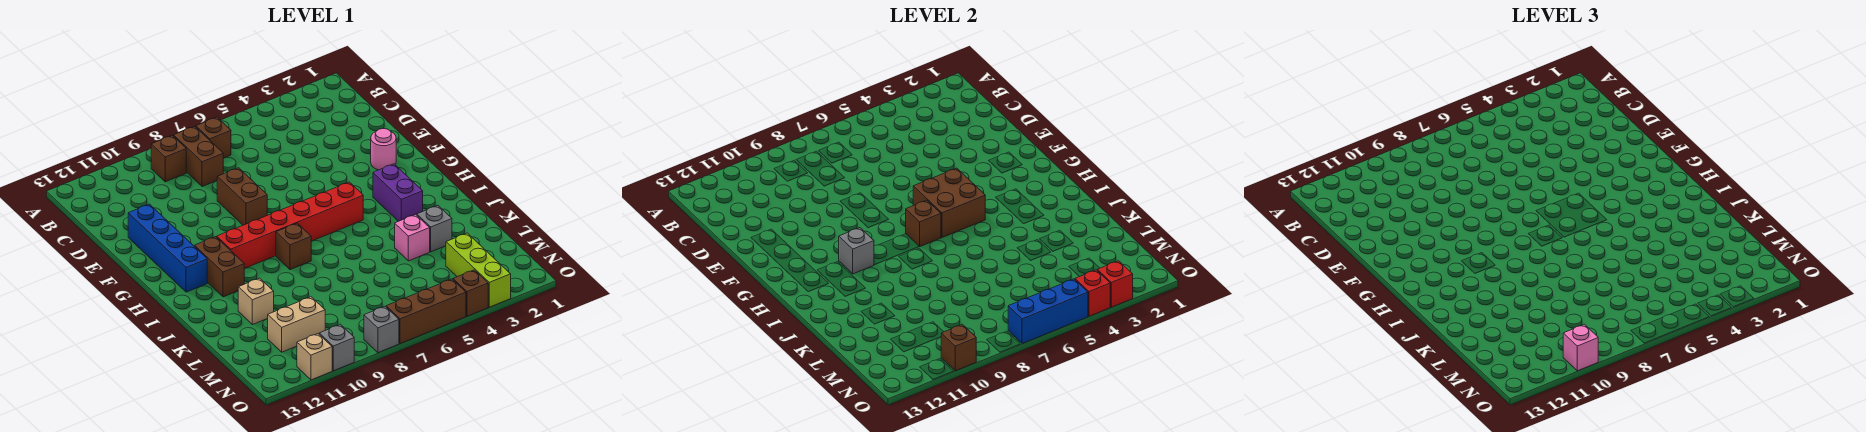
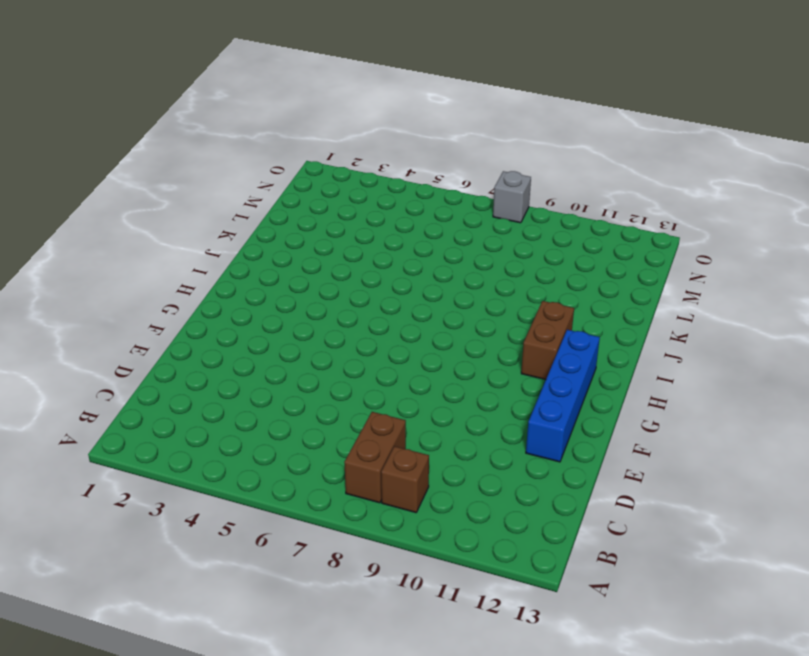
none -> brown brick B7 level 1
none -> brown brick E8:F8 level 1
none -> pink round brick F2 level 1

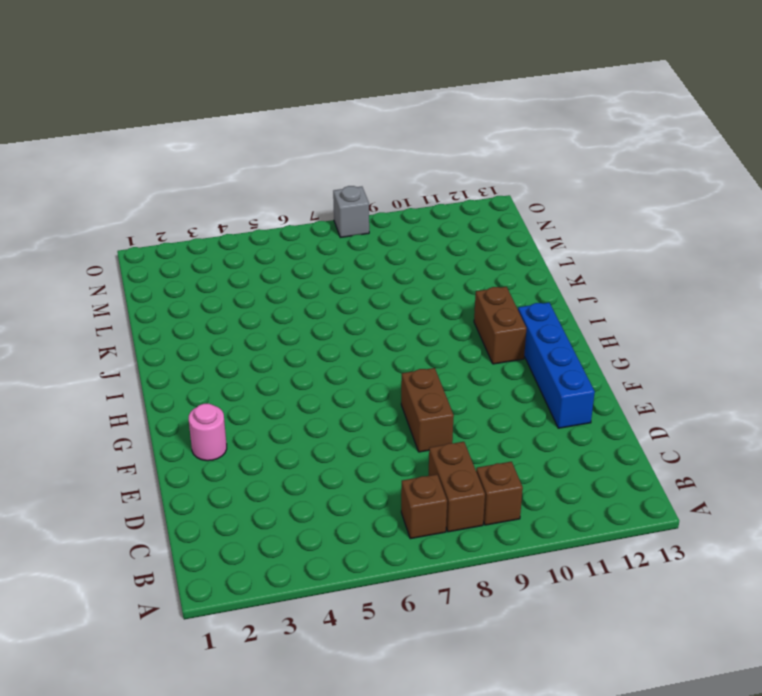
none -> purple brick H3:I3 level 1
none -> red brick H5:H10 level 1
none -> brown brick I8 level 1

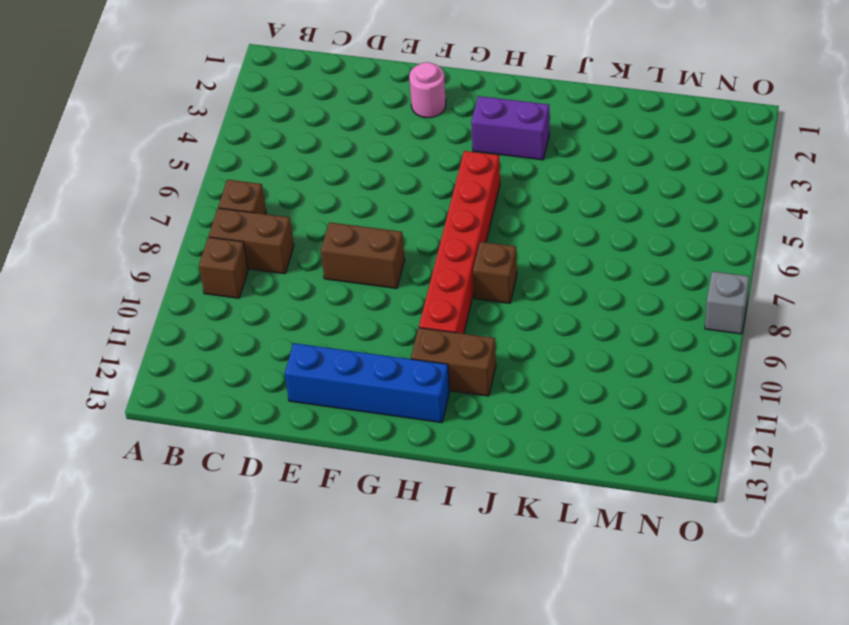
none -> grey brick K3 level 1
none -> pink brick K4 level 1
none -> tan brick K11 level 1

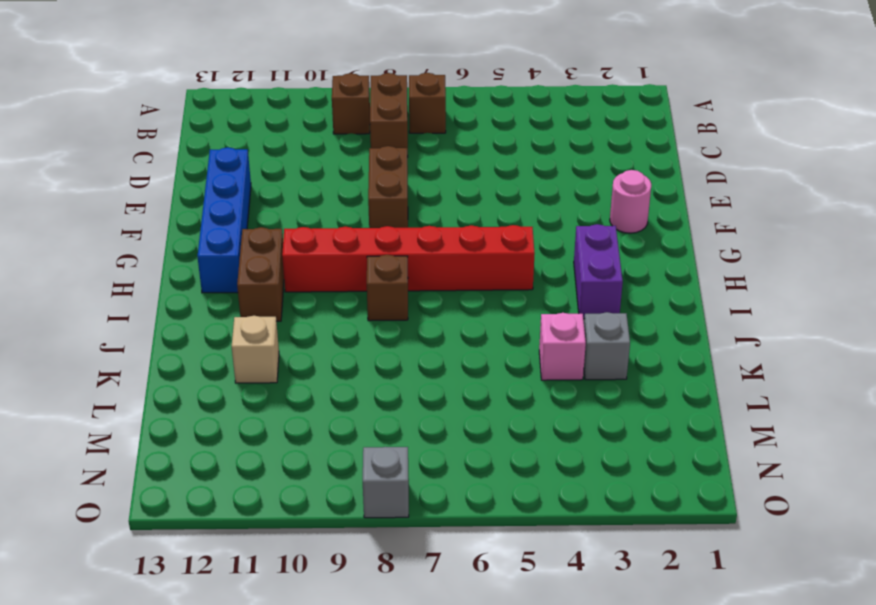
none -> lime brick M3:O3 level 1
none -> tan brick M10:M11 level 1
none -> brown brick O4 level 1

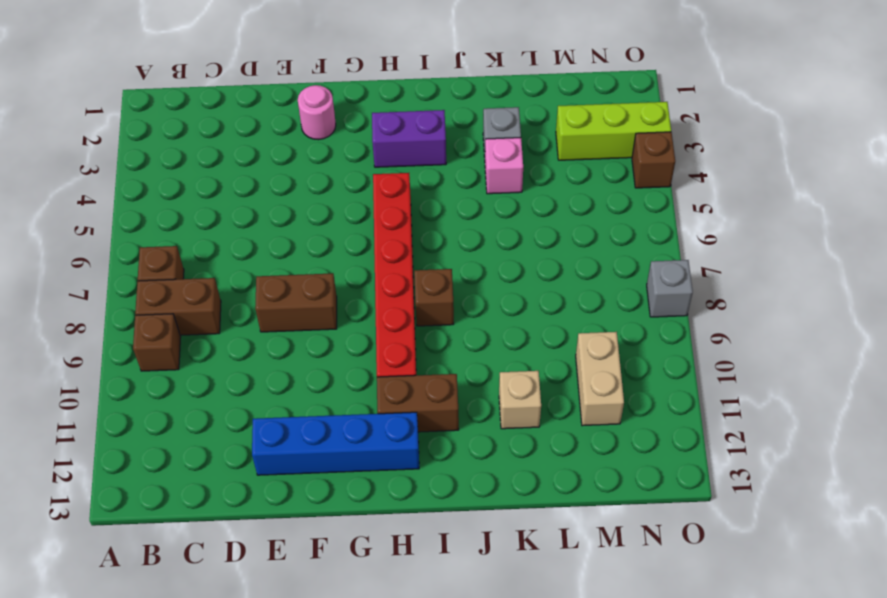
none -> brown brick O5:O7 level 1
none -> grey brick O10 level 1
none -> tan brick O11 level 1

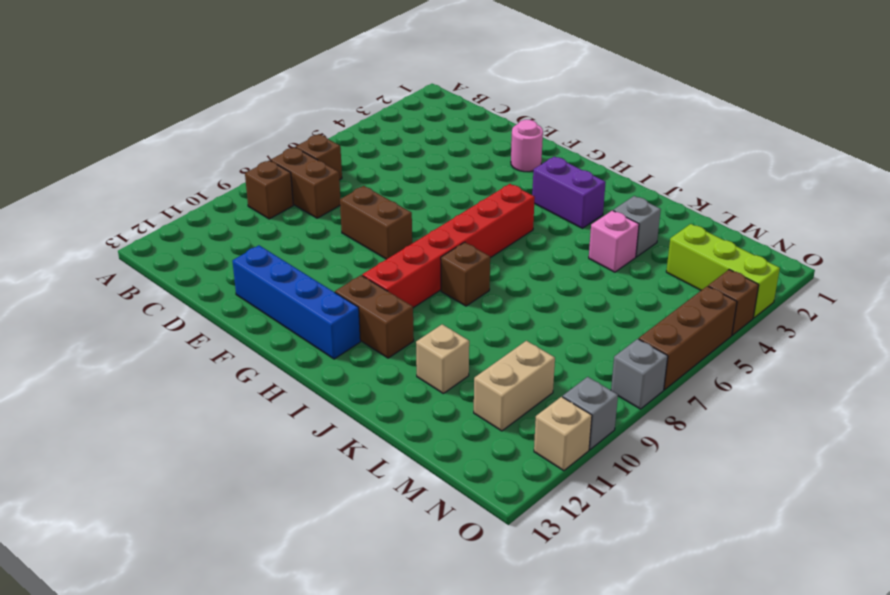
none -> brown brick G5:H6 level 2
none -> brown brick H7 level 2
none -> grey brick H10 level 2

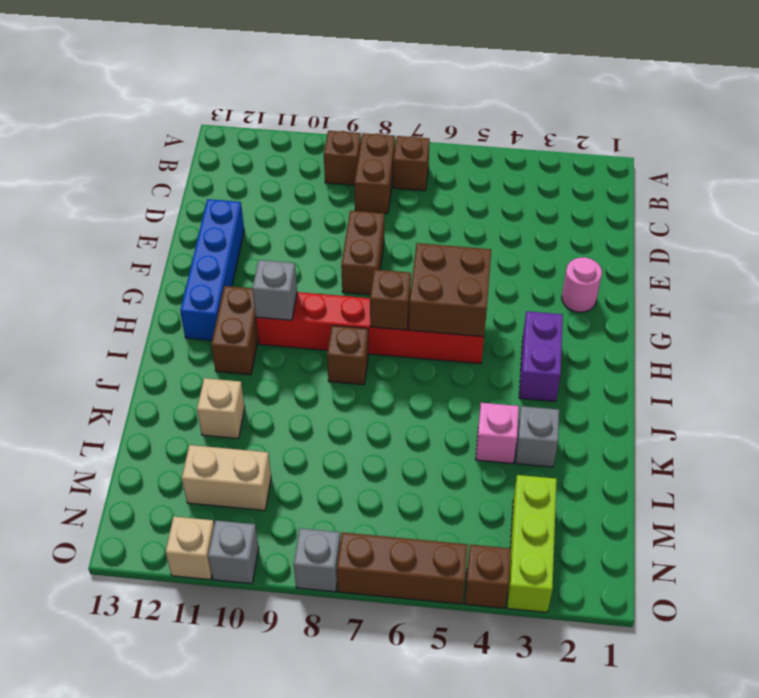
none -> red brick O3 level 2
none -> red brick O4 level 2
none -> blue brick O5:O7 level 2

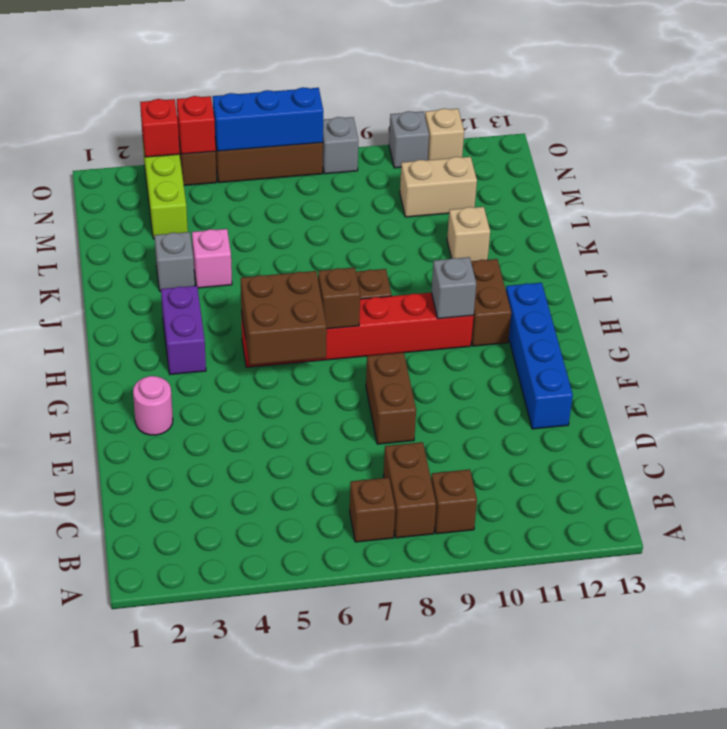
none -> brown brick O10 level 2
none -> pink brick O10 level 3

